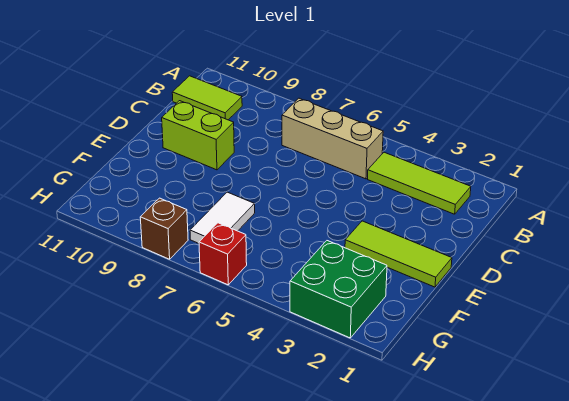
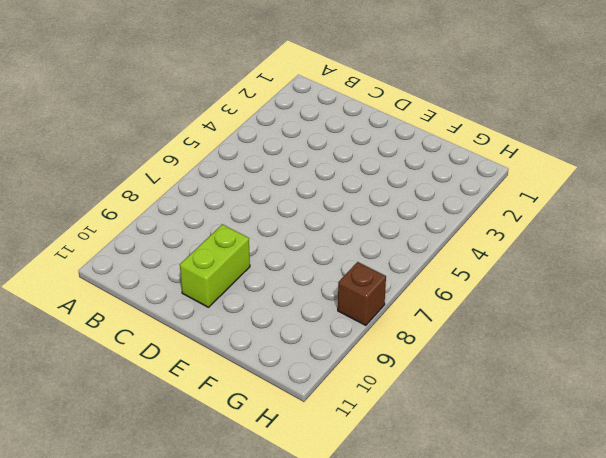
none -> lime tile B2:B4 level 1
none -> tan brick B5:B7 level 1

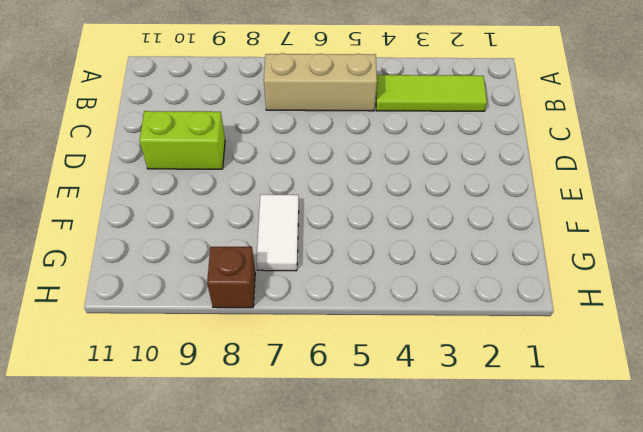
none -> lime tile B10:B11 level 1
none -> lime tile E1:E3 level 1

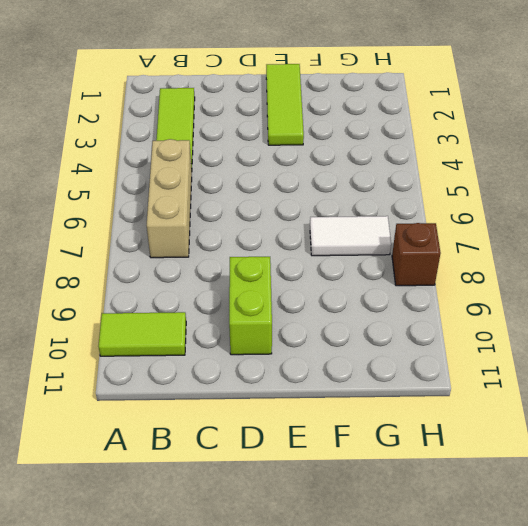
lime tile A10:B10 level 1 -> lime tile B10:B11 level 1
none -> green brick G2:H3 level 1
none -> red brick H6 level 1

